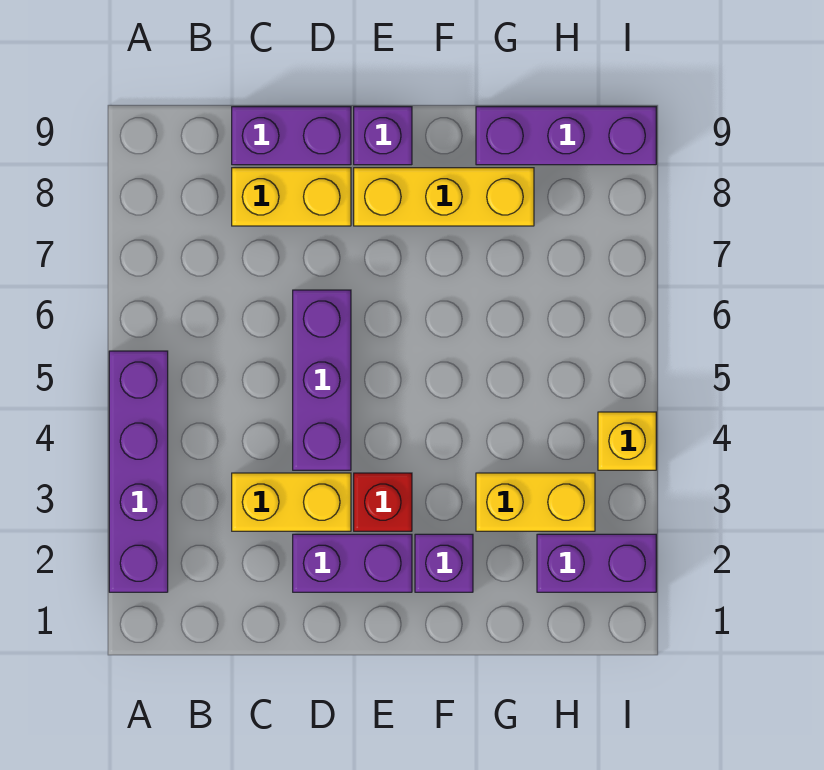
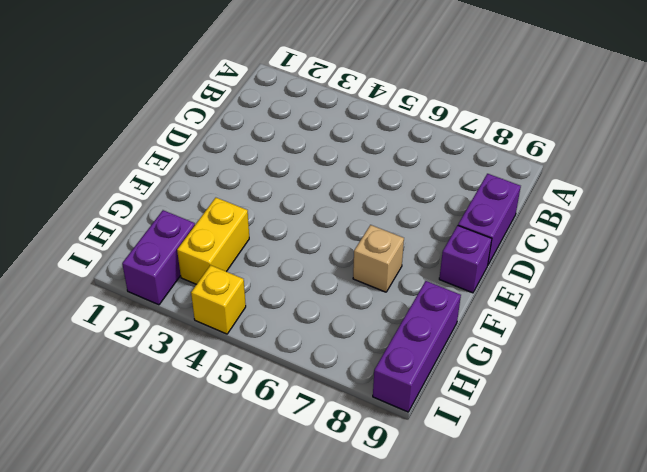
tan brick F7 level 1 -> none
none -> purple brick A2:A5 level 1
none -> yellow brick C3:D3 level 1
none -> yellow brick C8:D8 level 1

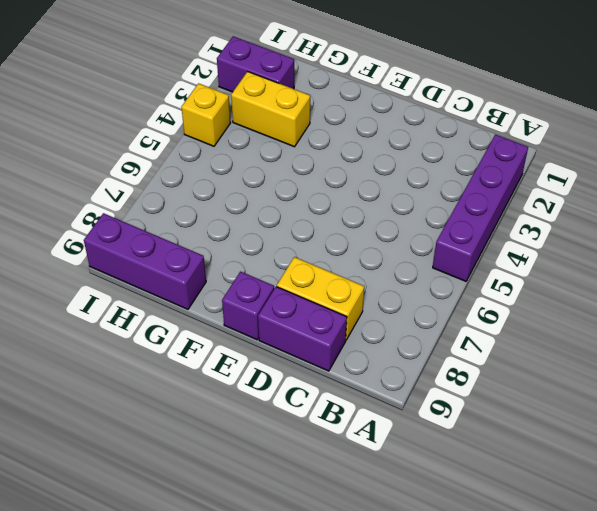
none -> yellow brick C3:D3 level 1
none -> purple brick D2:E2 level 1
none -> purple brick D4:D6 level 1

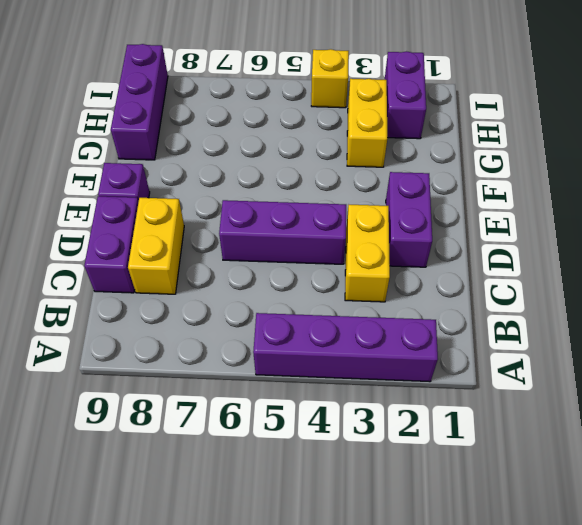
none -> red brick E3 level 1
none -> yellow brick E8:G8 level 1
none -> purple brick F2 level 1

